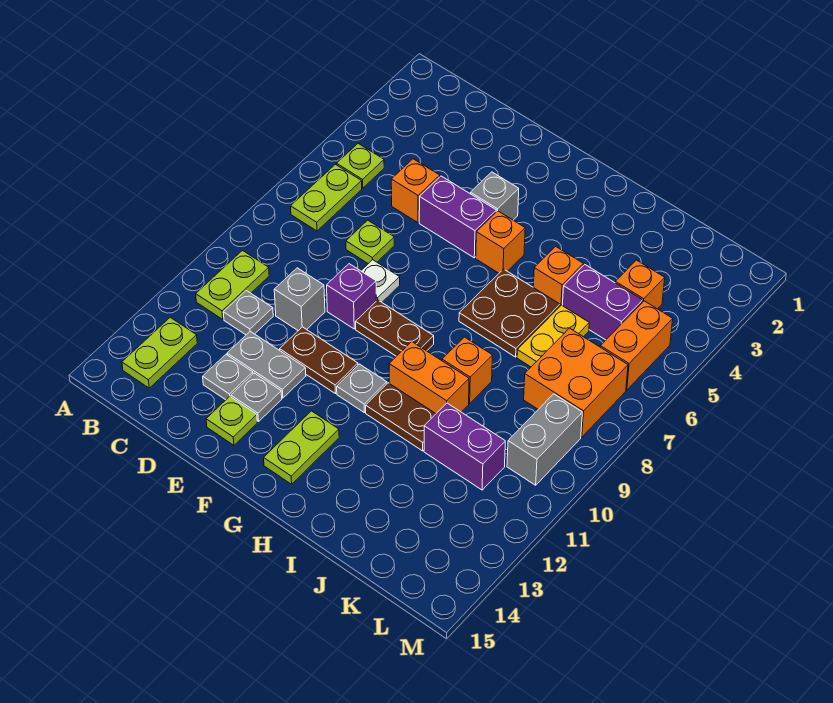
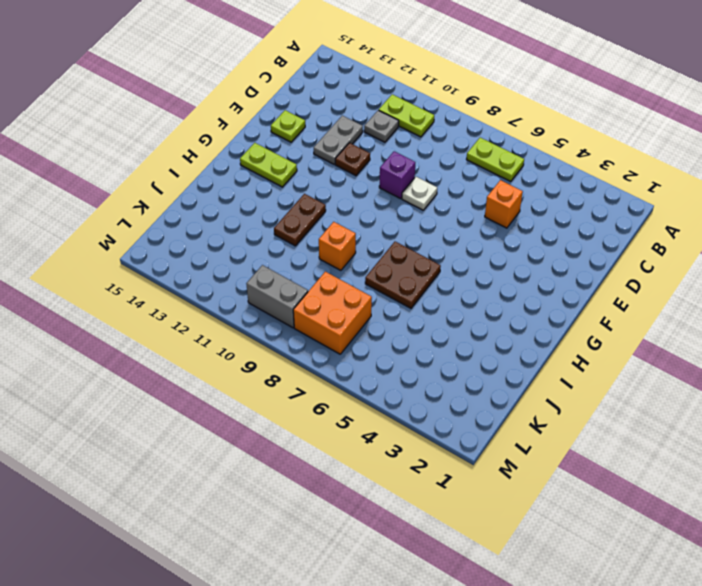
brown plate E11 level 1 -> brown plate E11:F11 level 1
none -> lime plate B5 level 1
none -> lime plate B13:B14 level 1
none -> lime plate D7 level 1
none -> grey brick D10 level 1

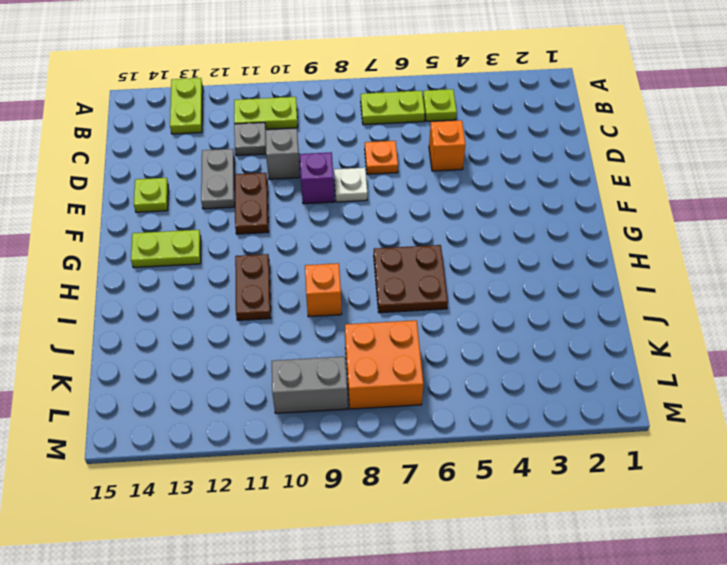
lime plate A13:B13 level 1 -> lime plate B13:B14 level 1
orange plate D7 level 1 -> lime plate D7 level 1
none -> grey plate D13 level 1
none -> purple brick E5:F5 level 1
none -> grey plate E13 level 1
none -> grey brick F4 level 1

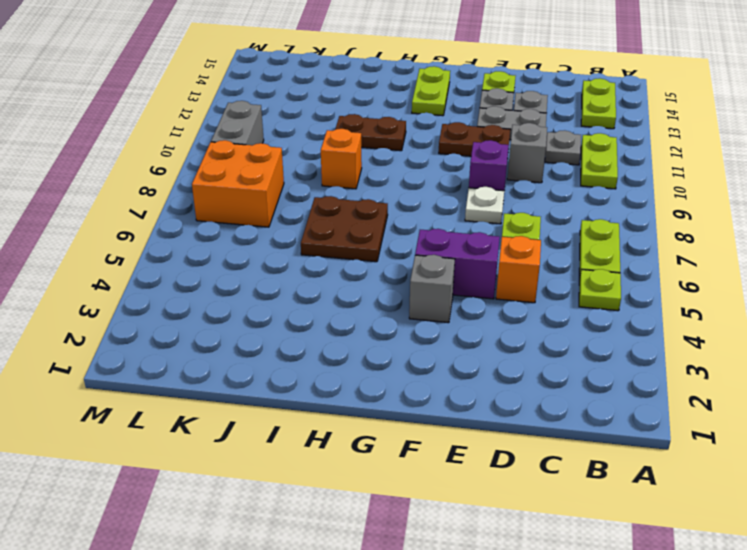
none -> brown plate F9:G9 level 1
none -> orange brick G5 level 1
none -> grey plate G11 level 1
none -> orange brick H10:I10 level 1

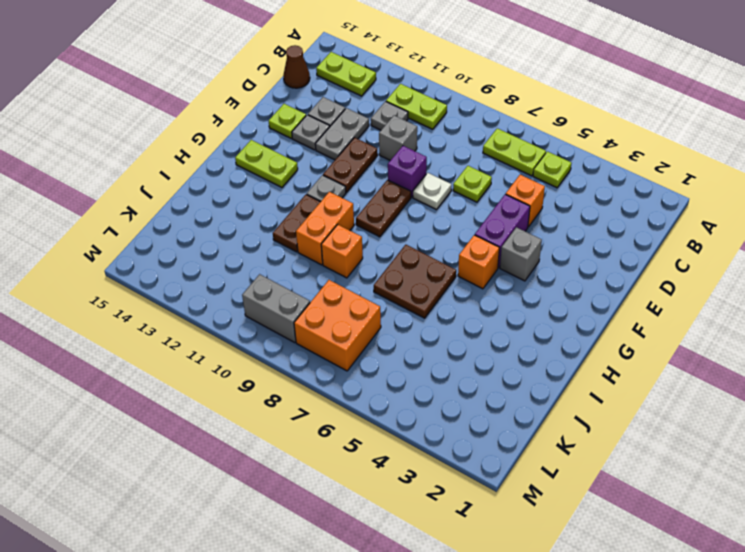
brown cone C15 level 1 -> none
none -> orange brick I5 level 1
none -> purple brick J5:K5 level 1
none -> yellow plate J6:J7 level 1
none -> purple brick J11:K11 level 1

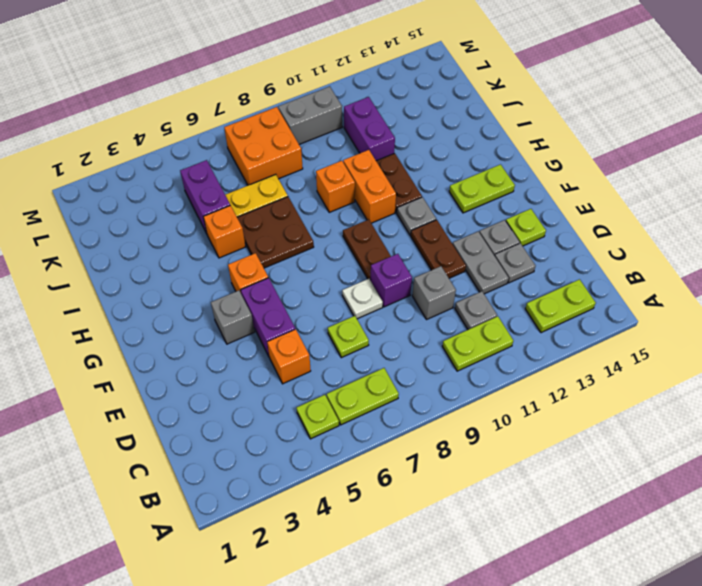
none -> orange brick K4 level 1
none -> orange brick L5:L6 level 1

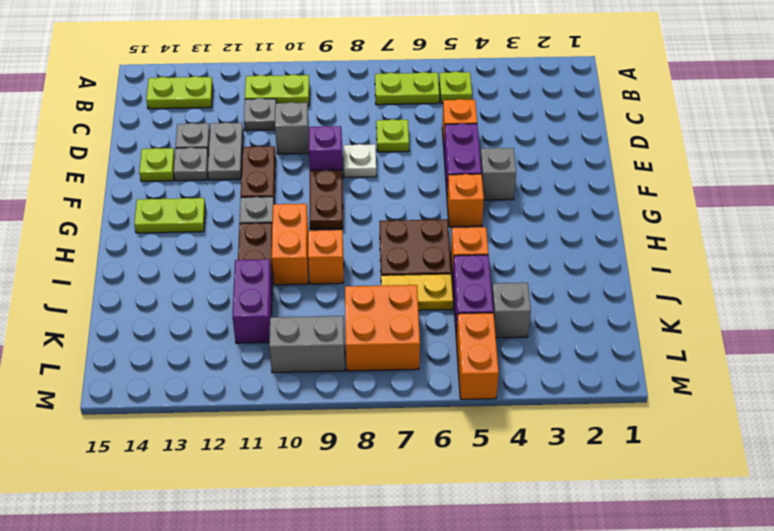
grey brick K4 level 1 -> orange brick K4 level 1
orange brick L5:M5 level 1 -> orange brick L5:L6 level 1

